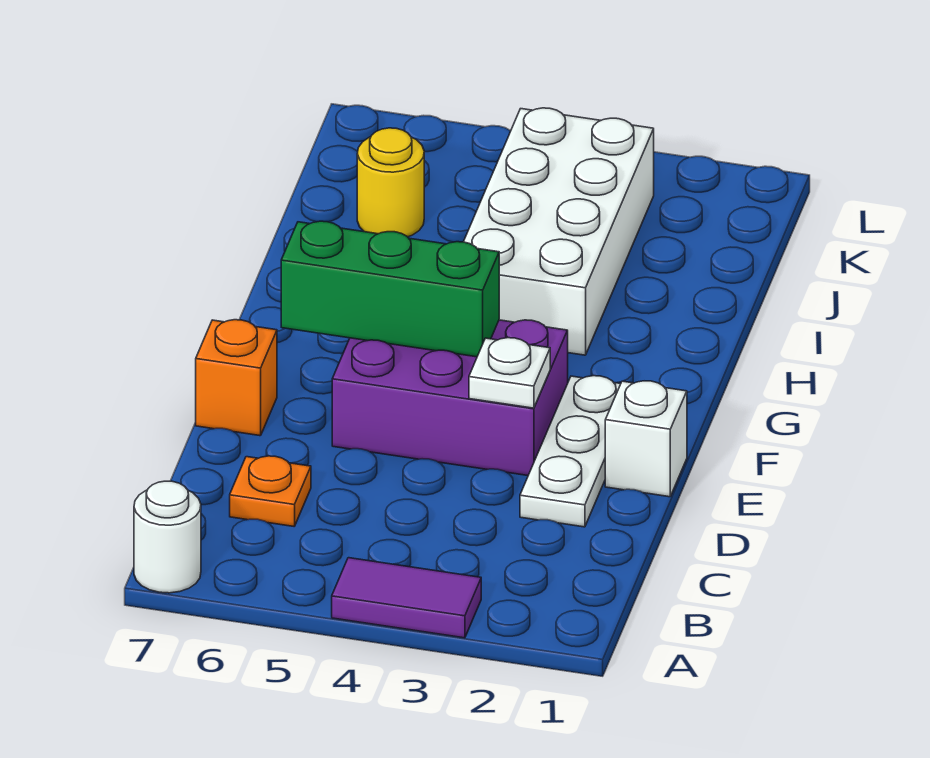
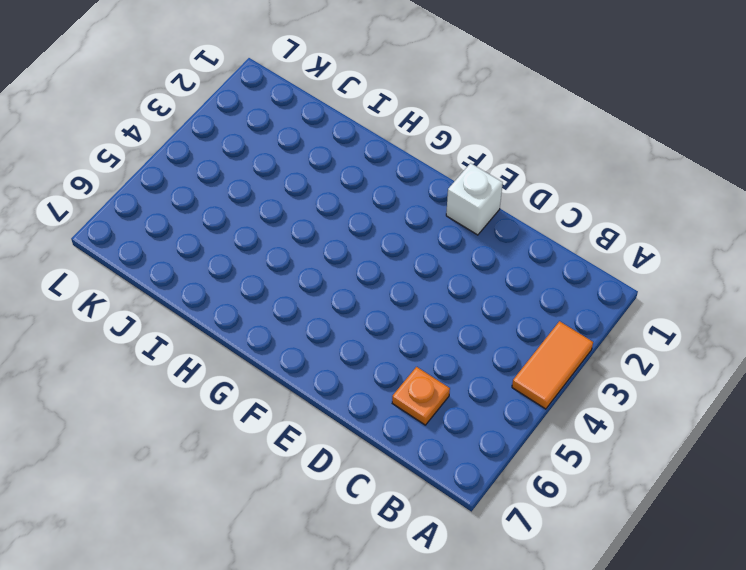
orange tile A3:A4 level 1 -> purple tile A3:A4 level 1
none -> white round brick A7 level 1
none -> white plate D2:F2 level 1

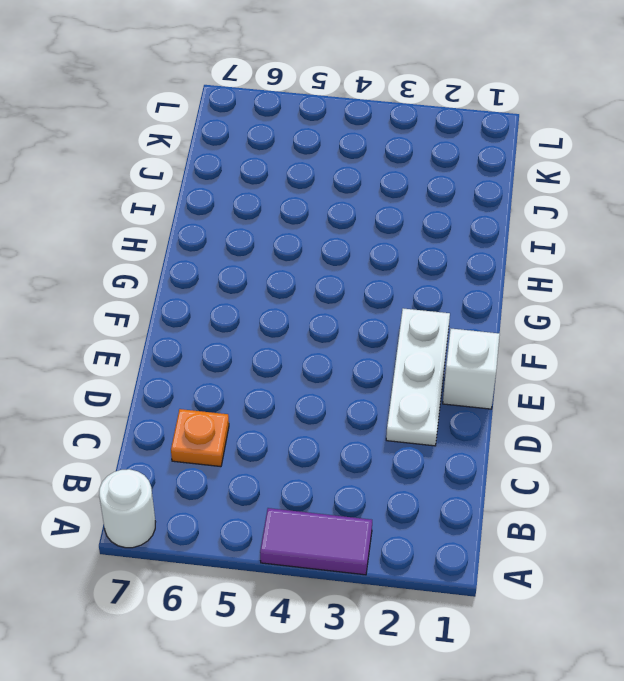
none -> purple brick E3:F5 level 1
none -> orange brick E7 level 1

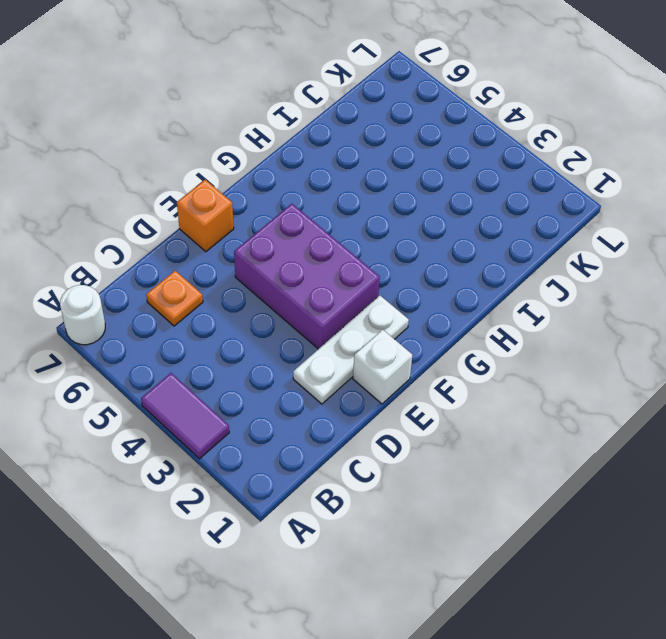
none -> white brick H3:K4 level 1
none -> yellow round brick J6 level 1

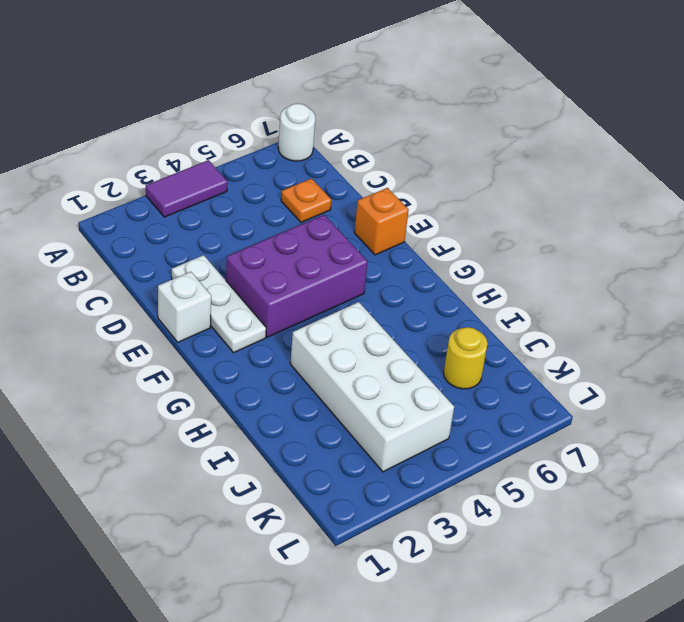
none -> white plate E3 level 2
none -> green brick F4:F6 level 2

